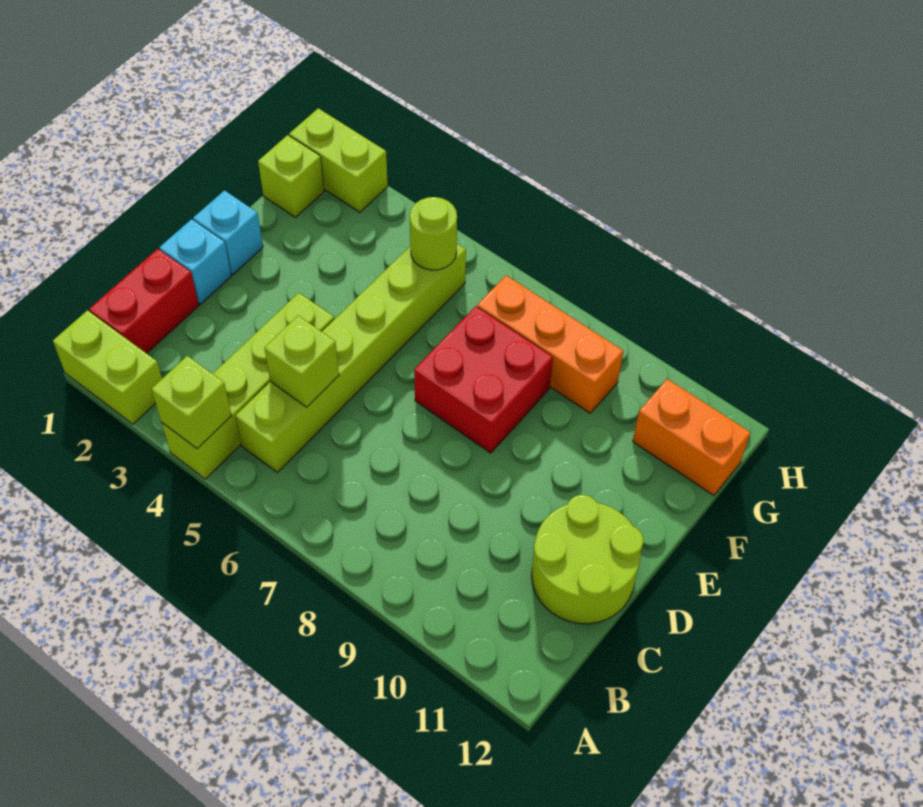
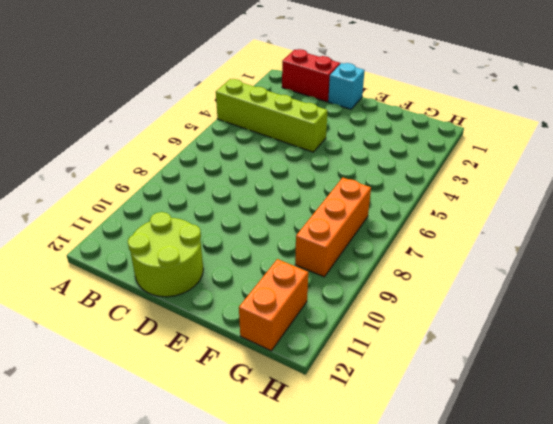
none -> lime brick A1:A2 level 1
none -> lime brick B5:G5 level 1
none -> cyan brick E1 level 1

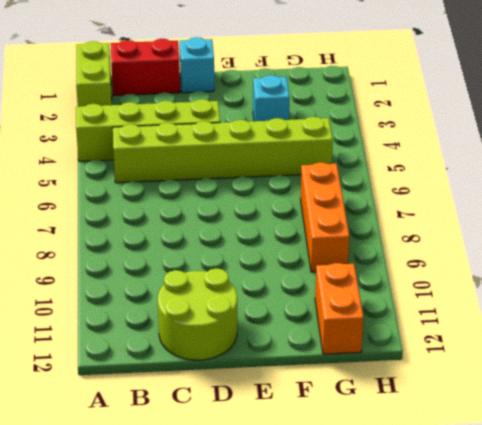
cyan brick F3 level 1 -> cyan brick E1 level 1
none -> red brick E7:F8 level 1
none -> lime brick G1 level 1
none -> lime brick H1:H2 level 1

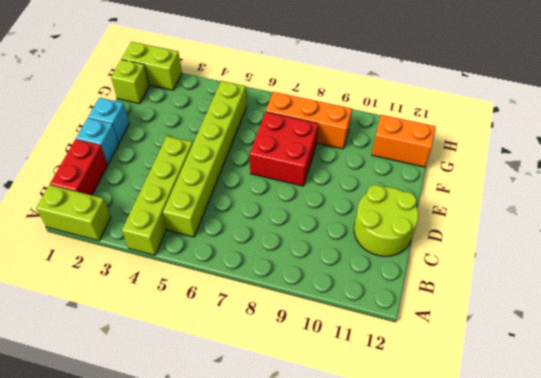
none -> lime brick A4 level 2
none -> lime brick C5 level 2
none -> lime round brick G5 level 2

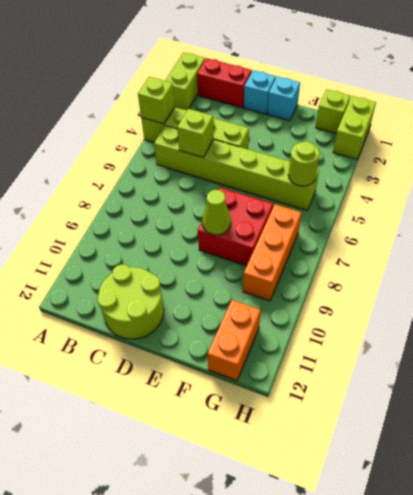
lime cone E8 level 2 -> none

